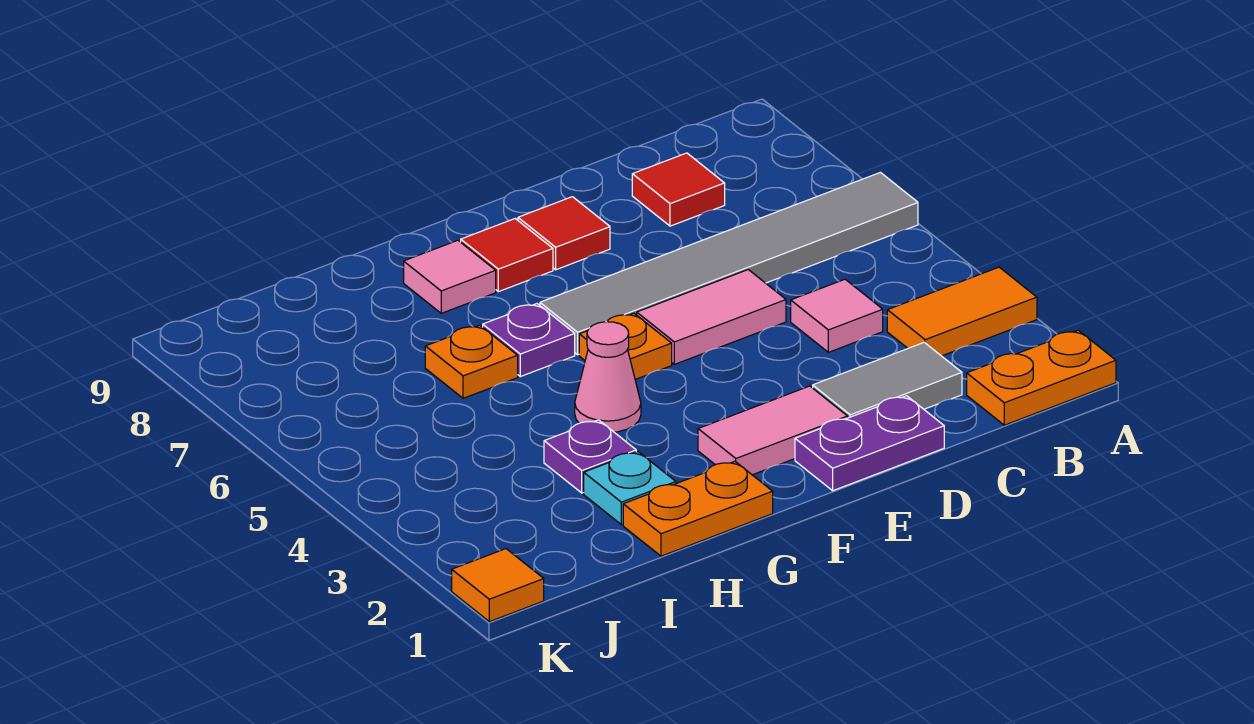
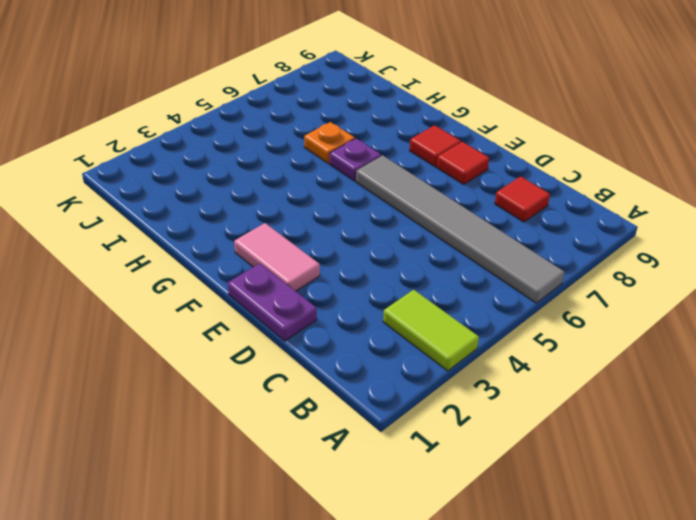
lime tile A3:B3 level 1 -> orange tile A3:B3 level 1
none -> orange plate A1:B1 level 1
none -> grey tile C2:D2 level 1
none -> pink tile C4 level 1

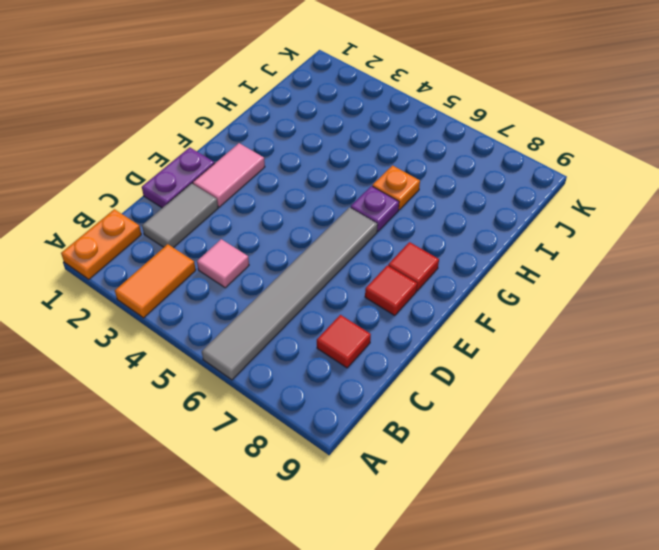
none -> pink tile D5:E5 level 1
none -> orange plate F5 level 1
none -> orange plate G1:H1 level 1

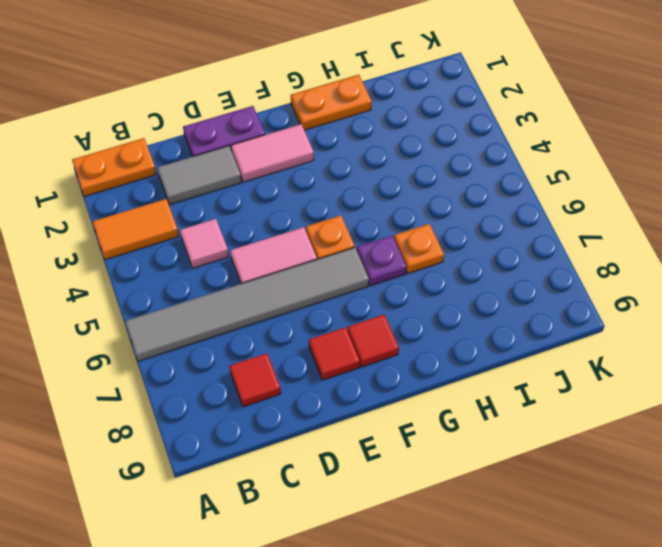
none -> pink cone G4 level 1
none -> pink tile G8 level 1
none -> cyan plate H2 level 1

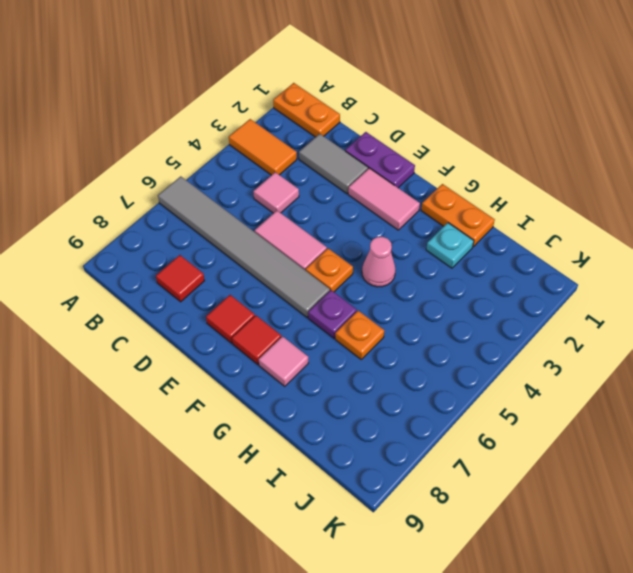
none -> purple plate H3 level 1
none -> orange tile K1 level 1

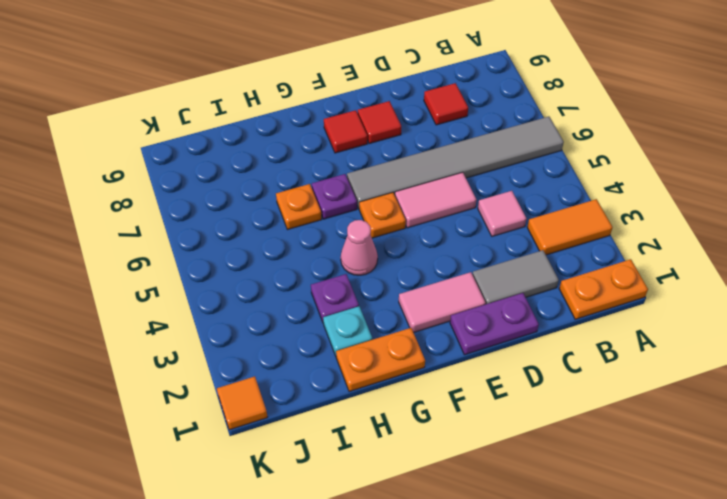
none -> pink tile G8 level 1

